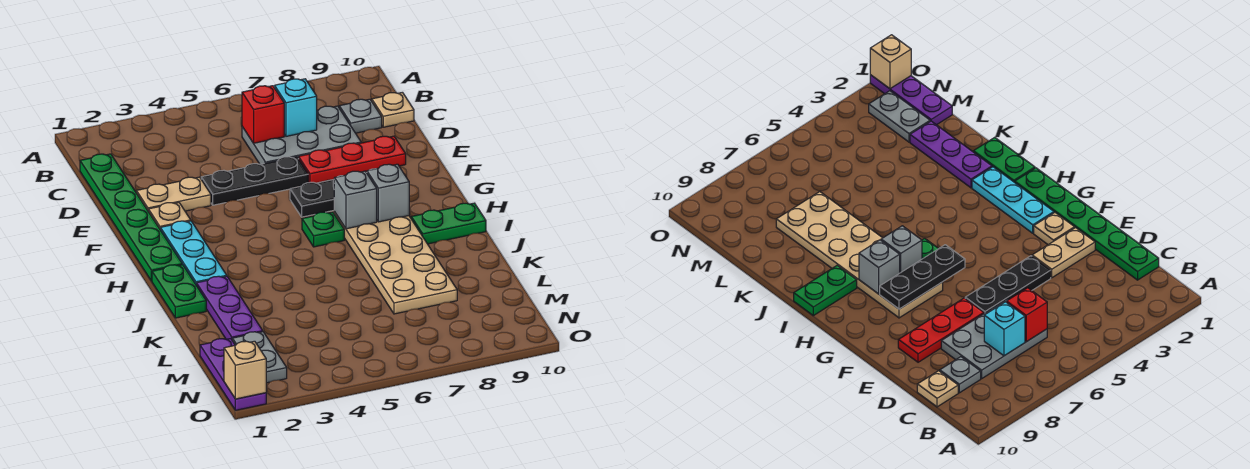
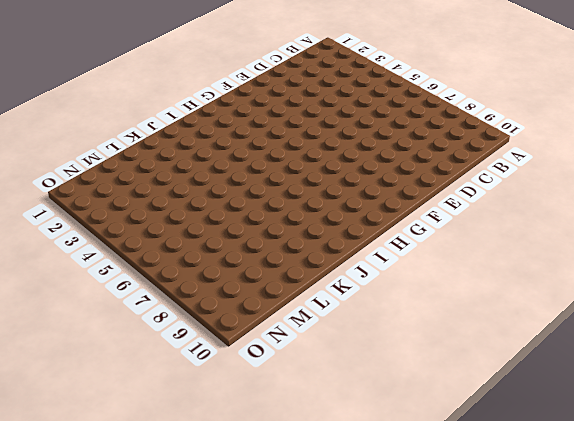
none -> green plate C1:H1 level 1
none -> grey plate C6:D8 level 1
none -> grey plate C9 level 1

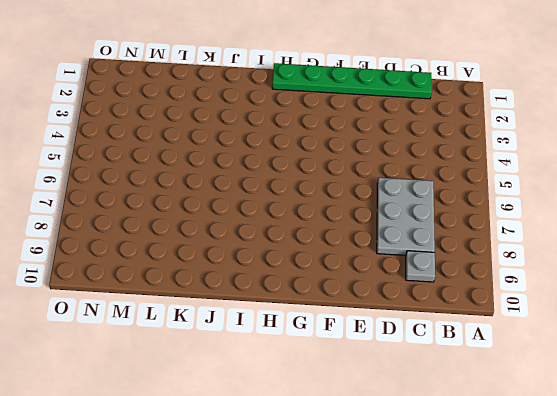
none -> tan plate C10 level 1
none -> tan plate E2:E3 level 1
none -> black plate E4:E6 level 1

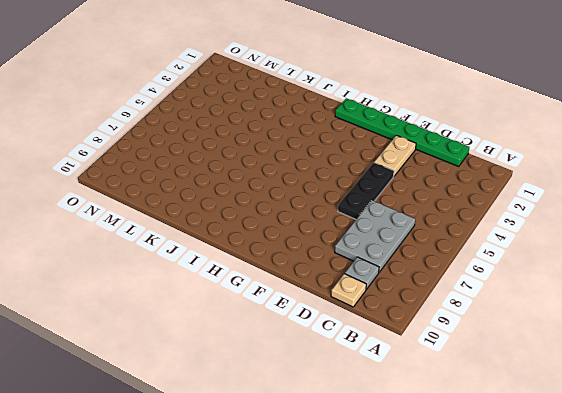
none -> red plate E7:E9 level 1
none -> tan plate F2 level 1
none -> cyan plate G2:I2 level 1

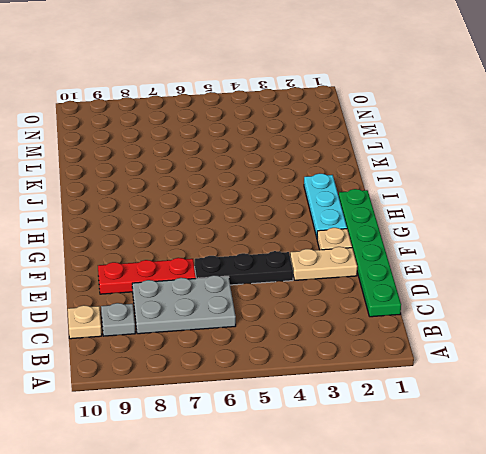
none -> tan plate G7:L8 level 1
none -> green plate H6 level 1
none -> green plate I1:J1 level 1

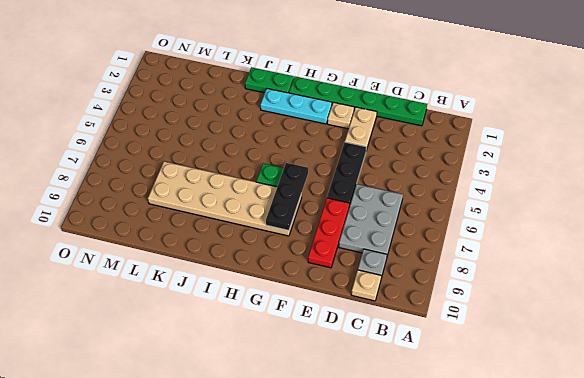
none -> green plate I9:I10 level 1
none -> purple plate J2:L2 level 1
none -> purple plate M1:O1 level 1

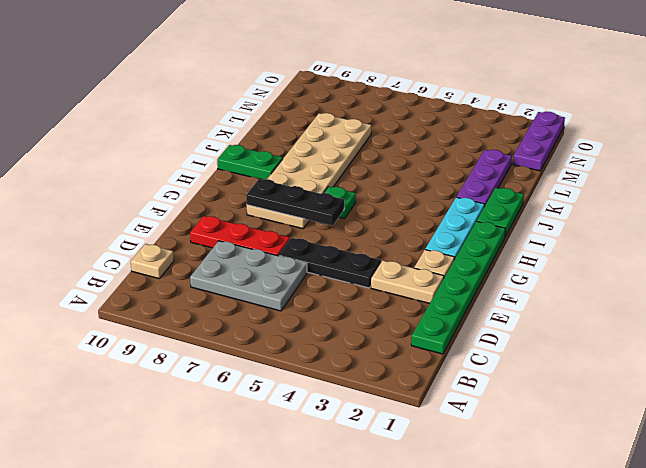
none -> grey plate C9 level 1
none -> grey plate M2:N2 level 1
none -> red brick C6 level 2

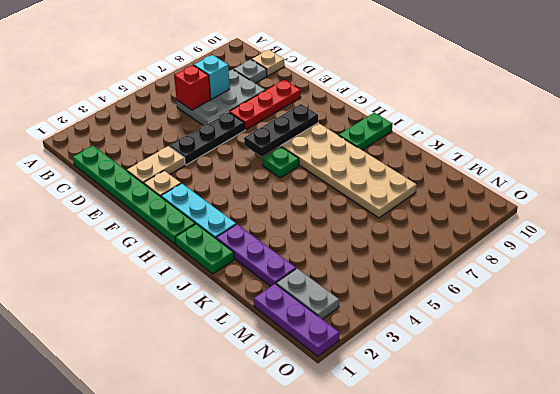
none -> grey brick H7 level 2
none -> grey brick H8 level 2
none -> tan brick O1 level 2

